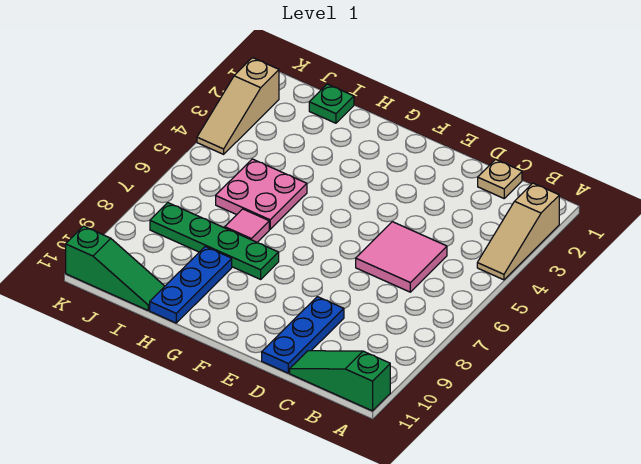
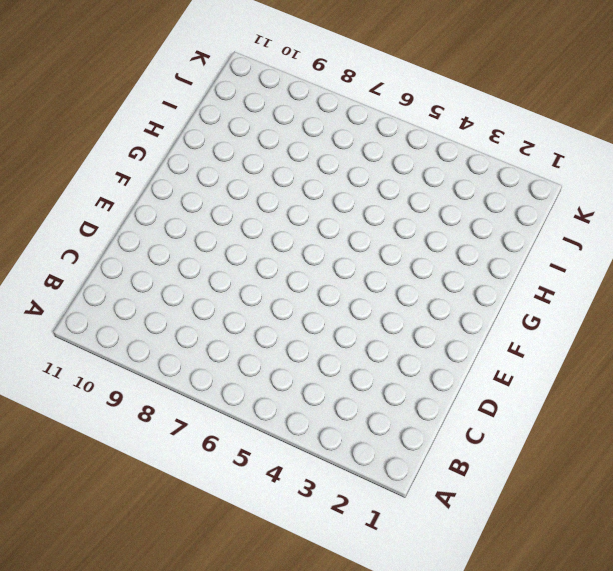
none -> tan slope A2:A4 level 1 top 2
none -> green slope A11:C11 level 1 top A
none -> tan plate C1 level 1

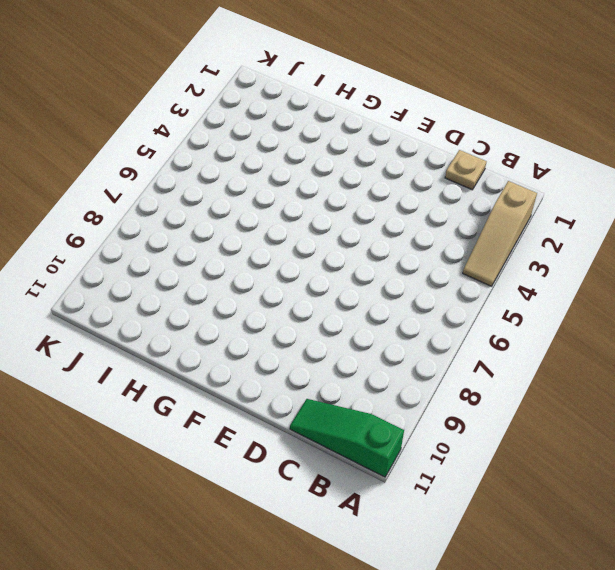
none -> pink tile C5:D6 level 1
none -> blue plate D9:D11 level 1
none -> green plate G8:J8 level 1

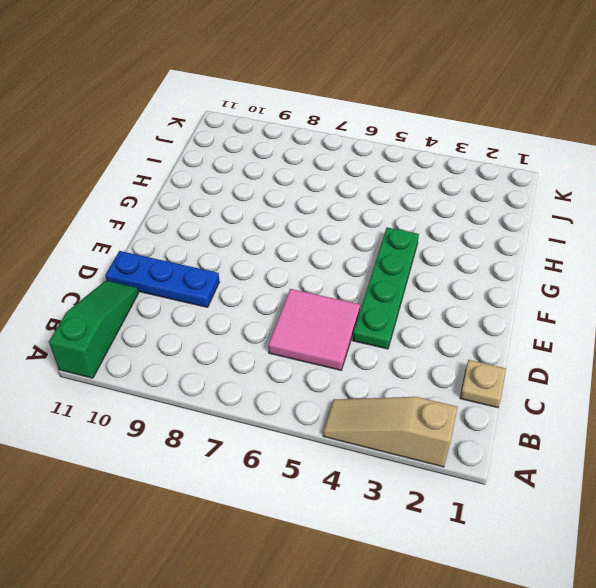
green plate D4:G4 level 1 -> green plate G8:J8 level 1
none -> pink plate H5:I6 level 1
none -> pink tile H7 level 1
none -> blue plate H9:H11 level 1

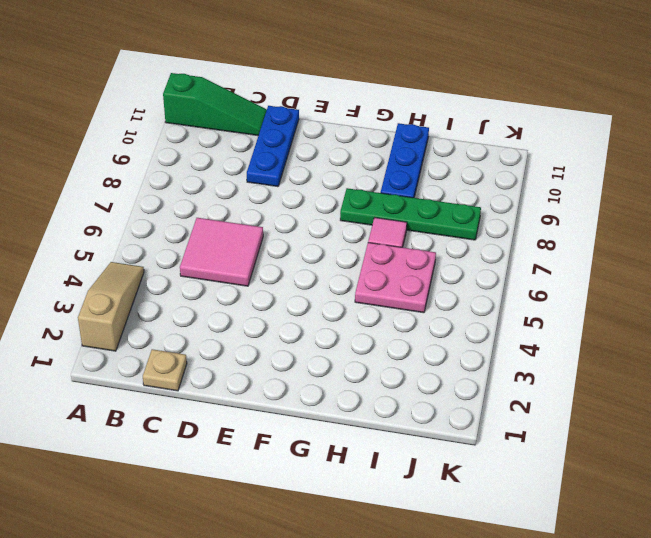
none -> green plate I1 level 1
none -> green slope I11:K11 level 1 top K
none -> tan slope K2:K4 level 1 top 2

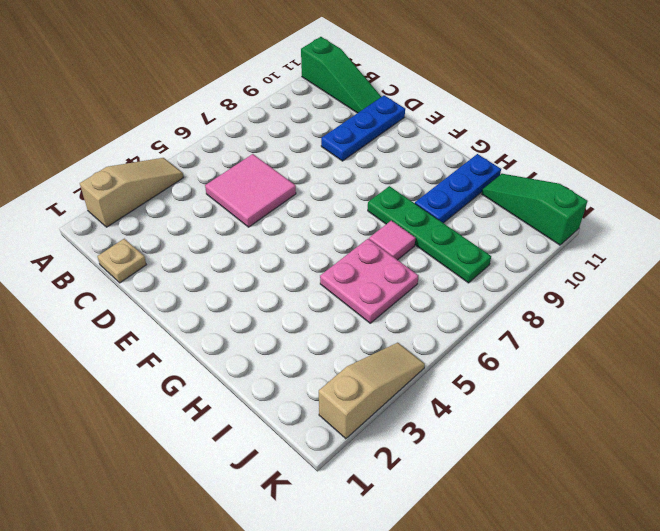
none -> green plate I1 level 1

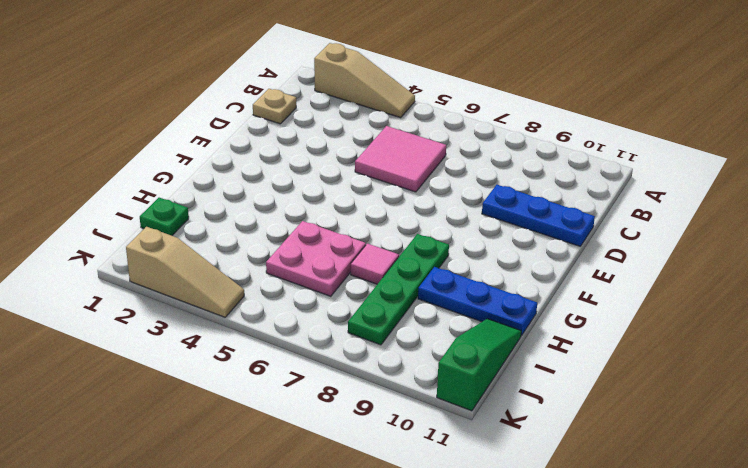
none -> green slope A11:C11 level 1 top A

